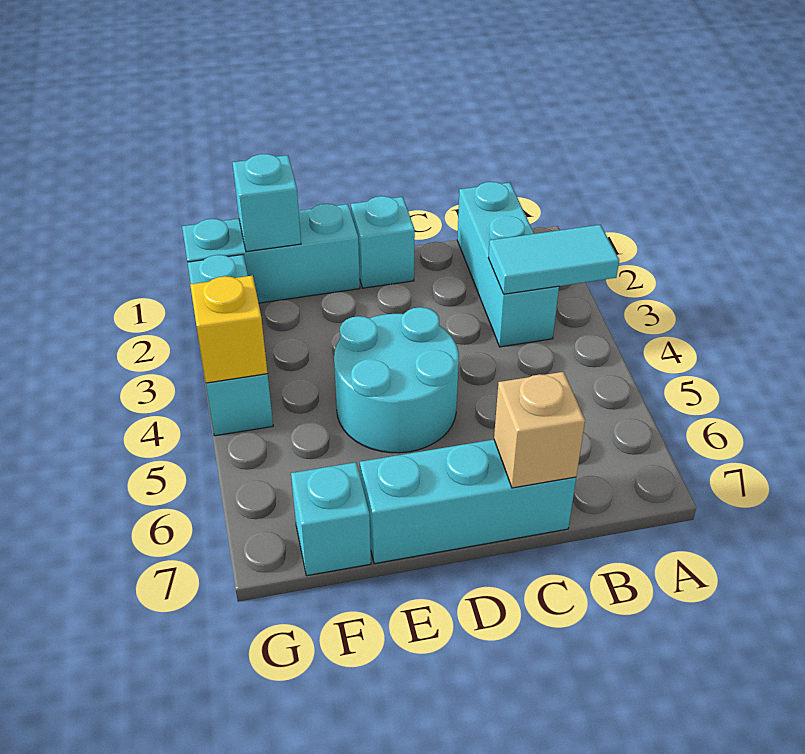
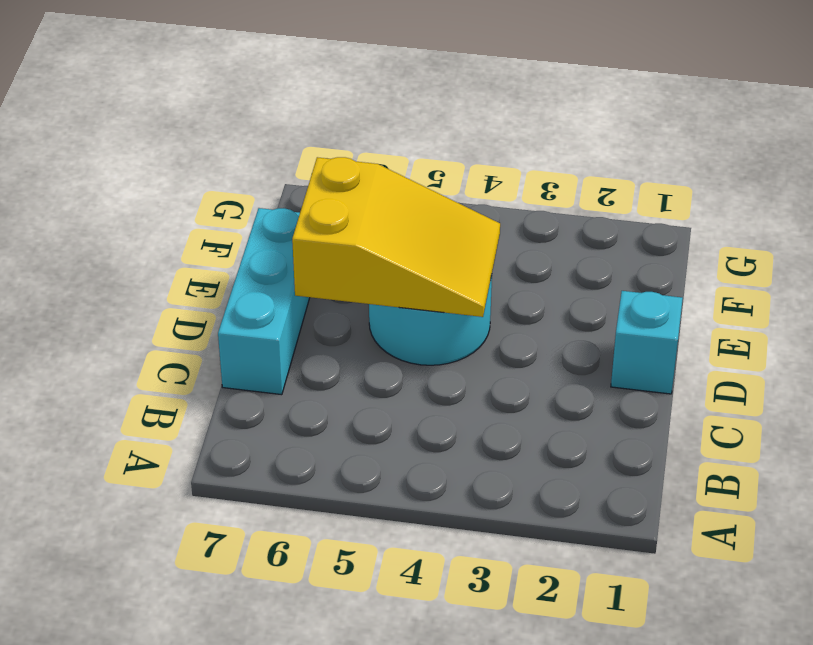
yellow slope D4:E6 level 2 top 6 -> none
none -> cyan brick B1:B3 level 1
none -> cyan brick E1:G1 level 1

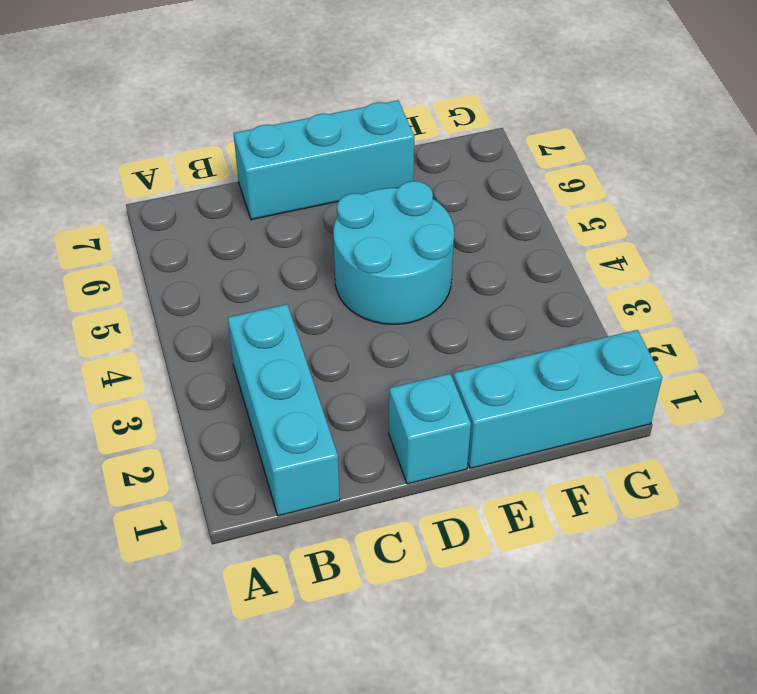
none -> cyan brick F7 level 1
none -> cyan brick G2:G4 level 1

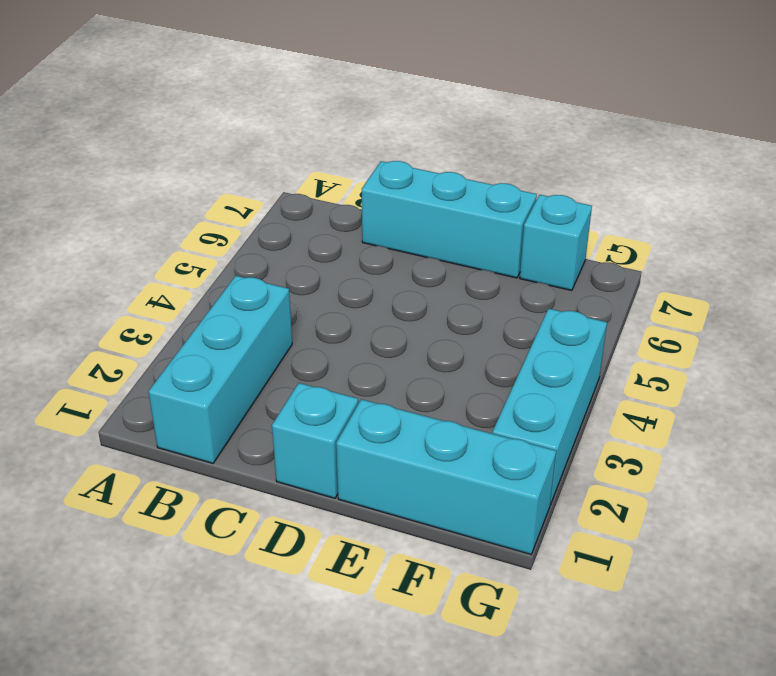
none -> cyan round brick D4:E5 level 1
none -> cyan tile A3:B3 level 2

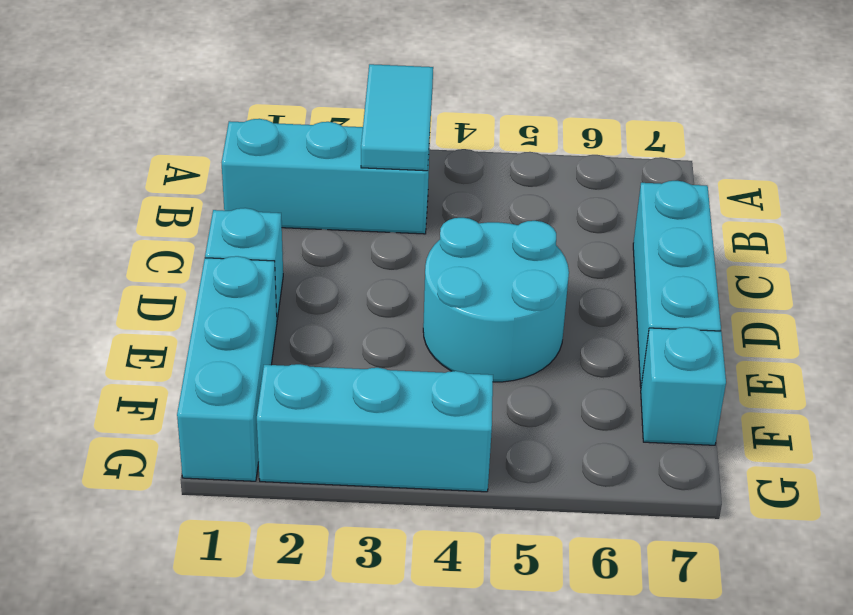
none -> tan brick C7 level 2
none -> cyan brick F1 level 2

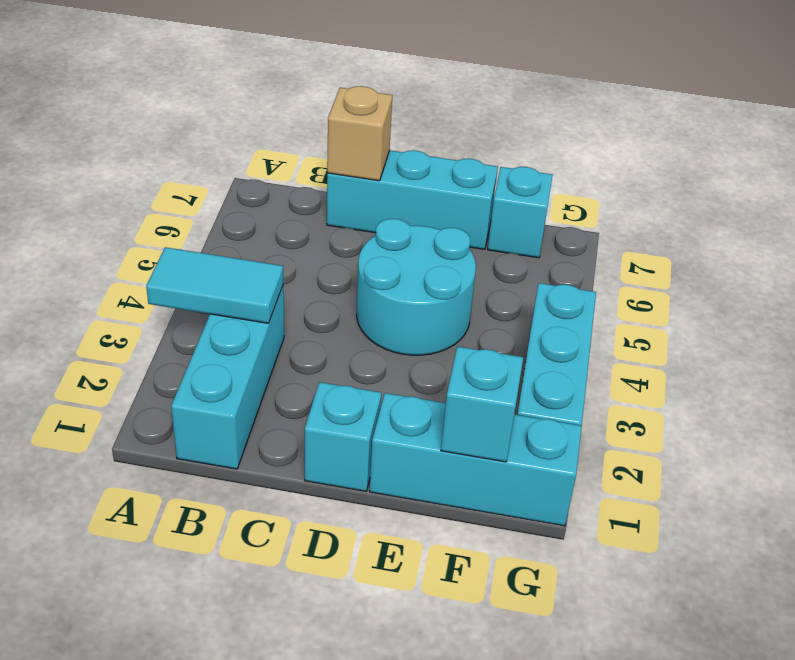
none -> yellow brick G4 level 2

